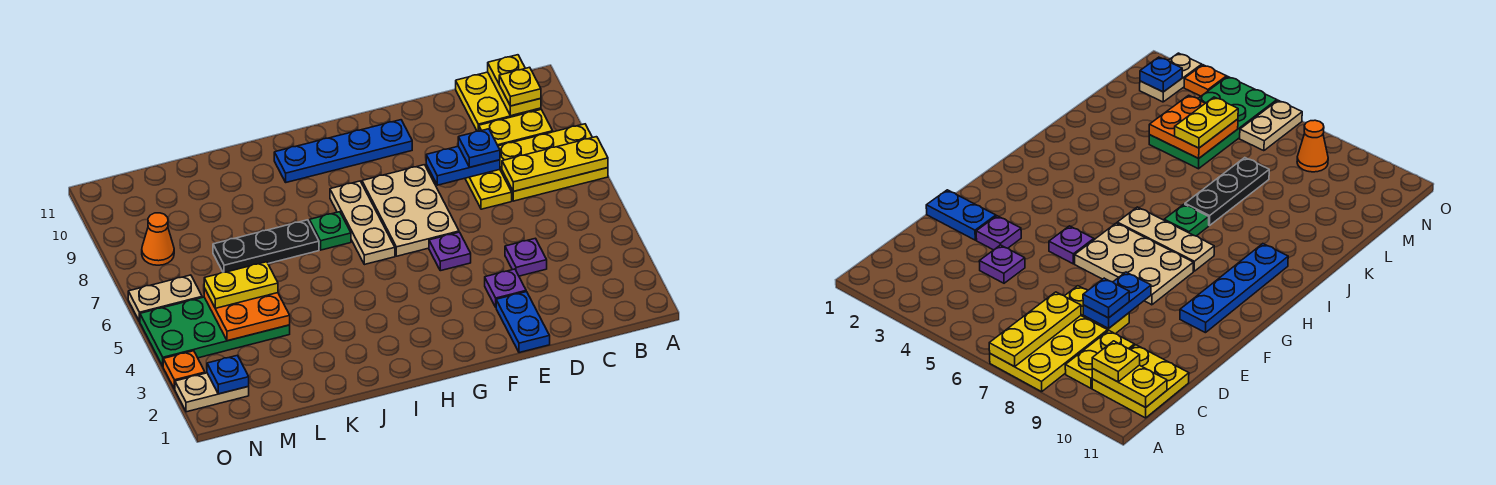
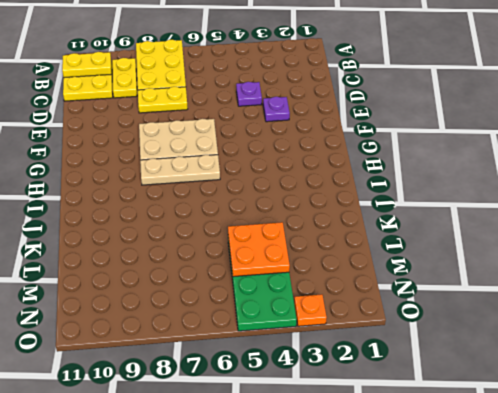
none -> blue plate E1:E2 level 1
none -> purple plate F5 level 1
none -> blue plate F10:I10 level 1

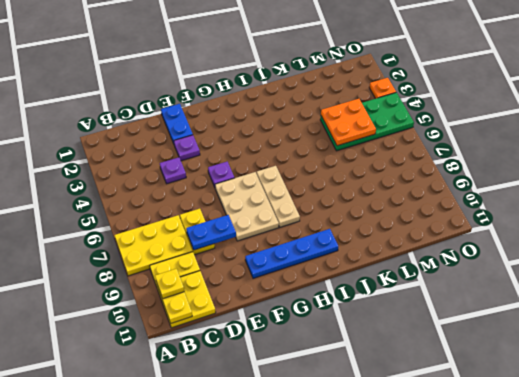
none -> green plate I7 level 1
none -> black plate J7:L7 level 1
none -> tan plate N2:O2 level 1

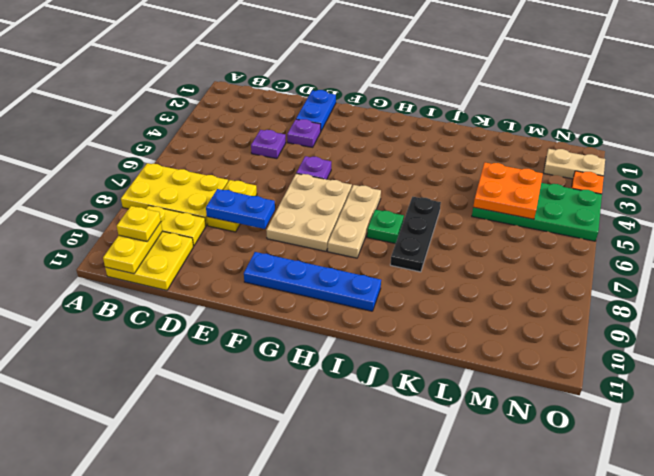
black plate J6:J8 level 1 -> black plate J7:L7 level 1
none -> tan plate N6:O6 level 1
none -> orange cone N8 level 1
none -> yellow plate A7:C7 level 2

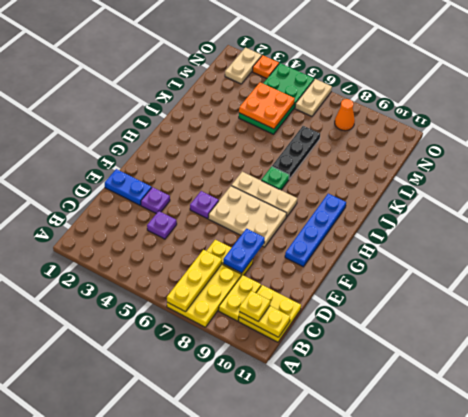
none -> blue plate N2 level 2
none -> blue plate D8 level 3
none -> yellow plate L5:M5 level 3

